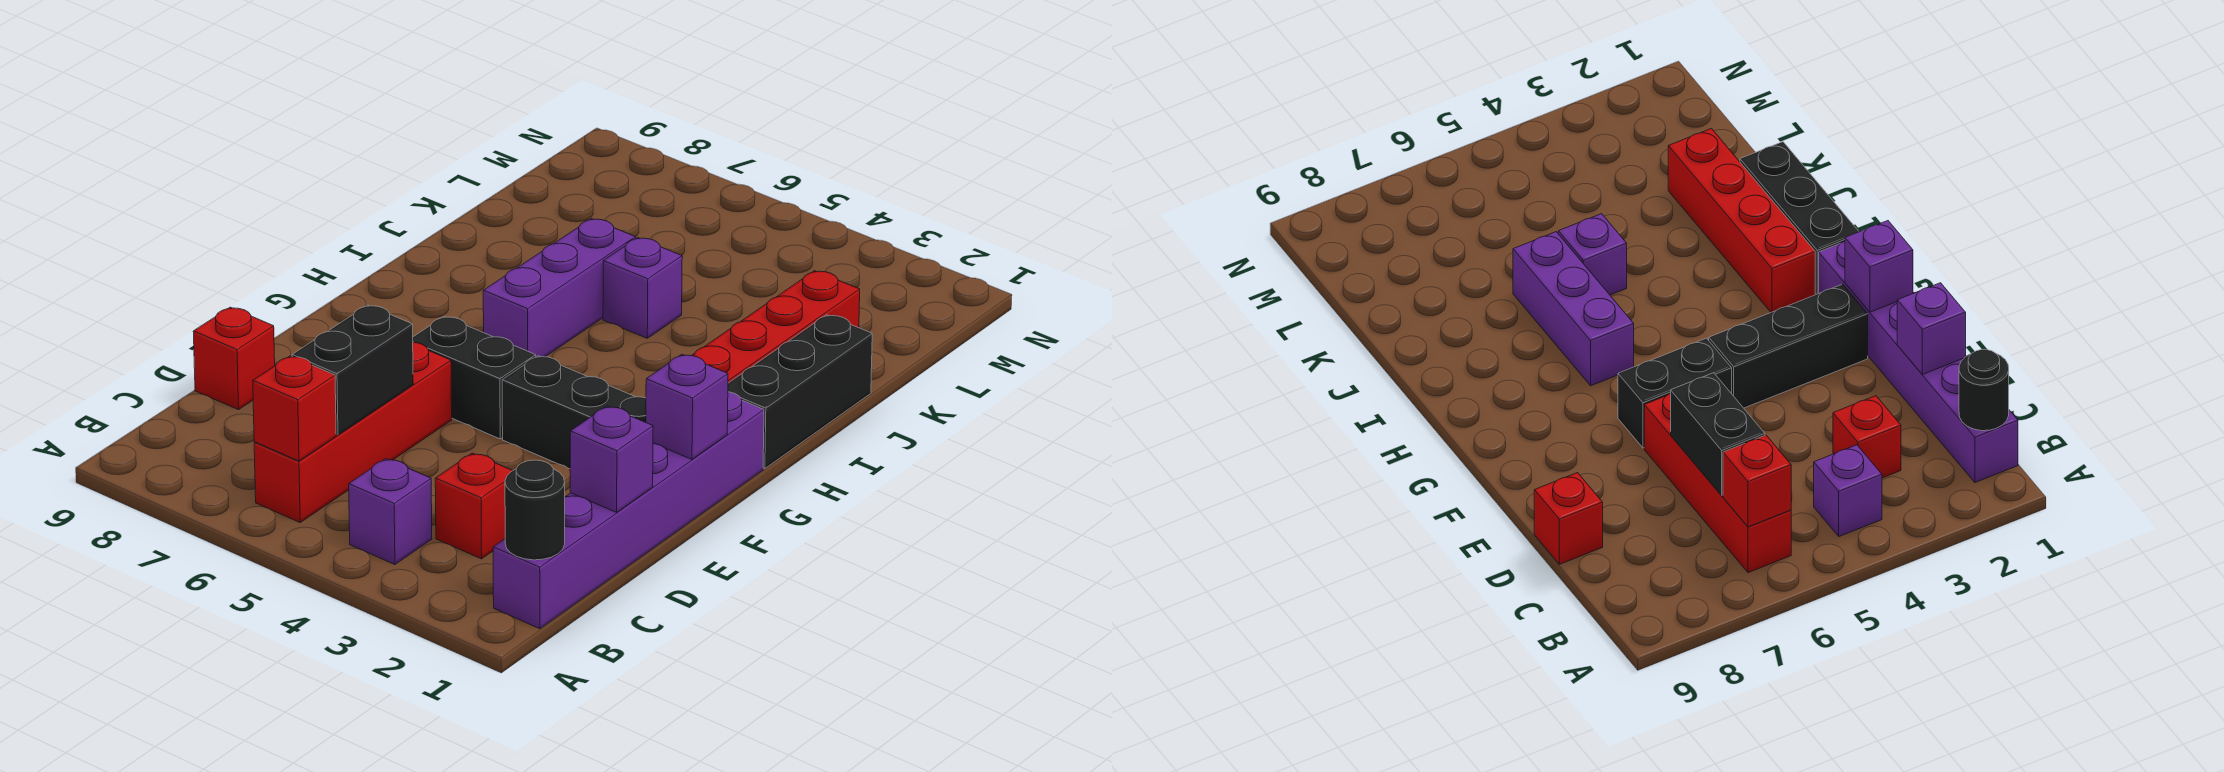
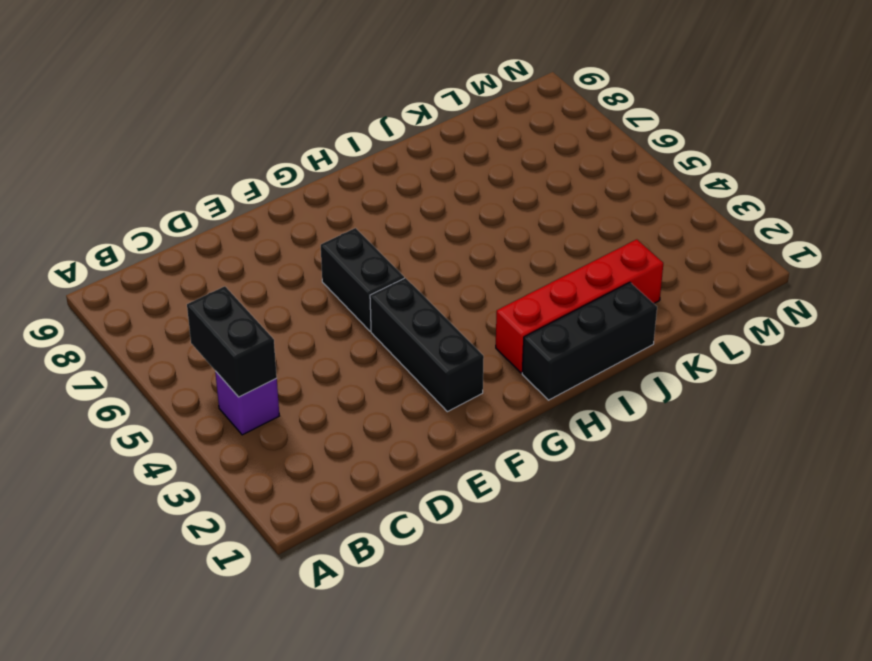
black brick B4:B5 level 2 -> black brick C6:D6 level 2
none -> purple brick B1:G1 level 1
none -> red brick B6:E6 level 1
none -> red brick C3 level 1

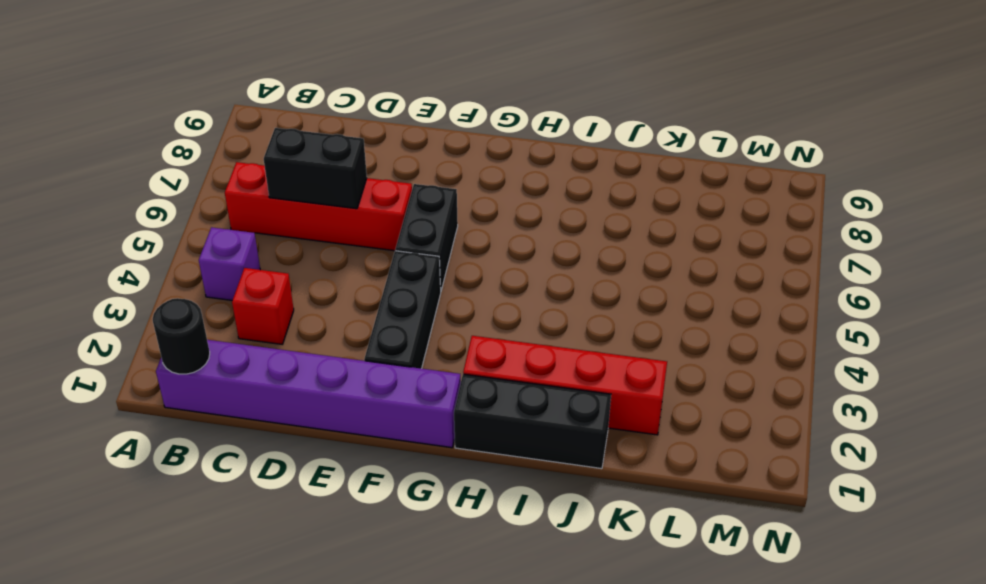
none -> red brick D9 level 1
none -> purple brick H6:J6 level 1
none -> purple brick J5 level 1

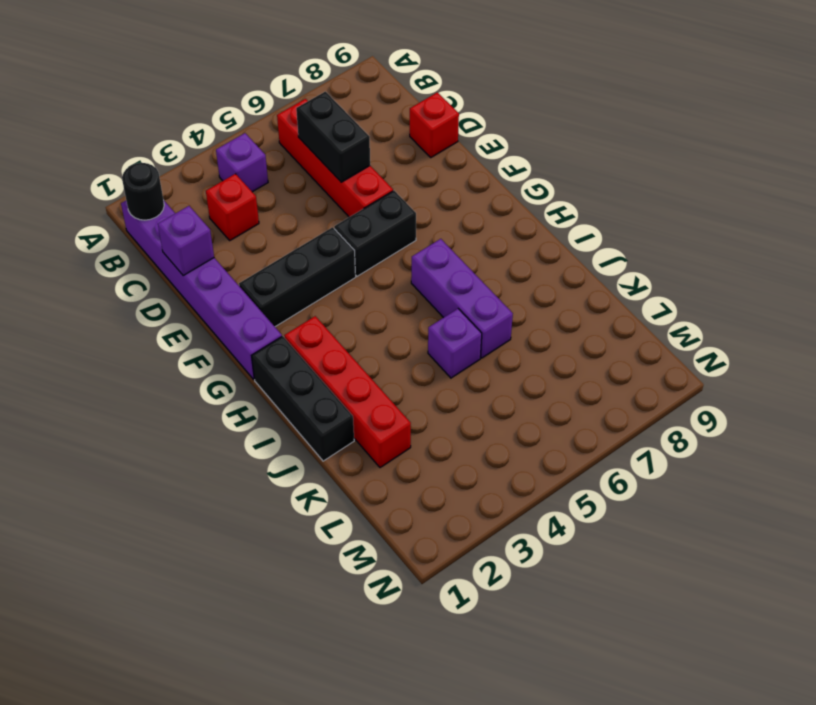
none -> red brick B6 level 2
none -> purple brick F1 level 2

